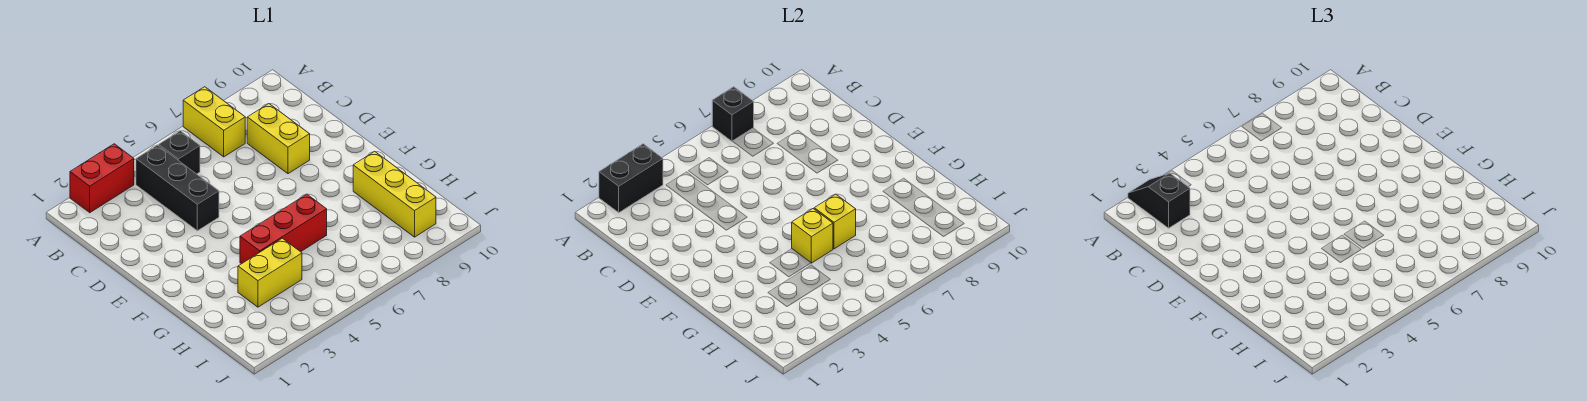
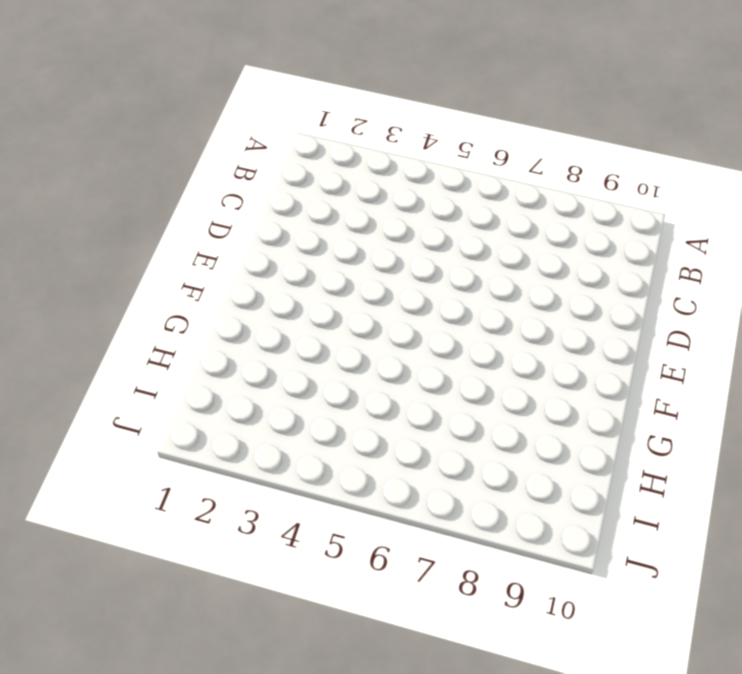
none -> red brick A2:A3 level 1
none -> yellow brick A7:B7 level 1
none -> black brick B4:D4 level 1

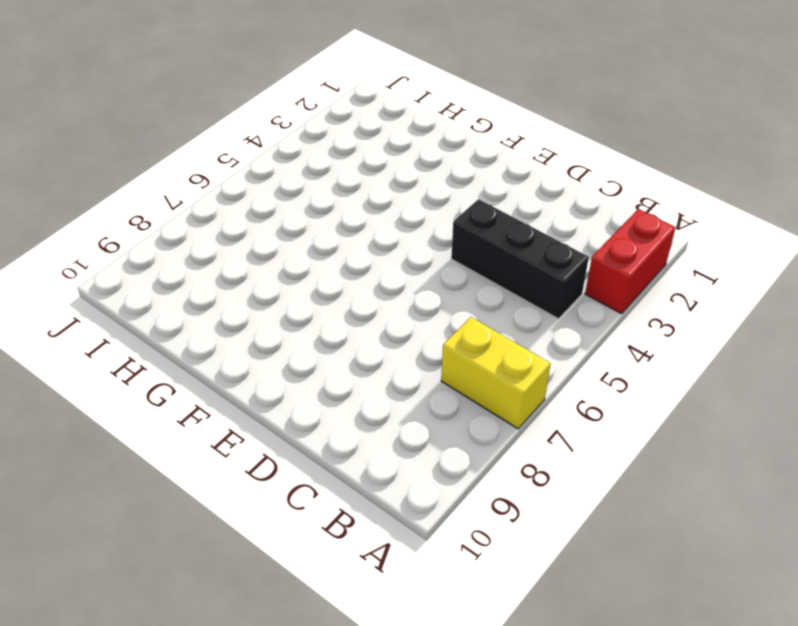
none -> black brick B5 level 1
none -> yellow brick C8:D8 level 1
none -> red brick G4:G6 level 1

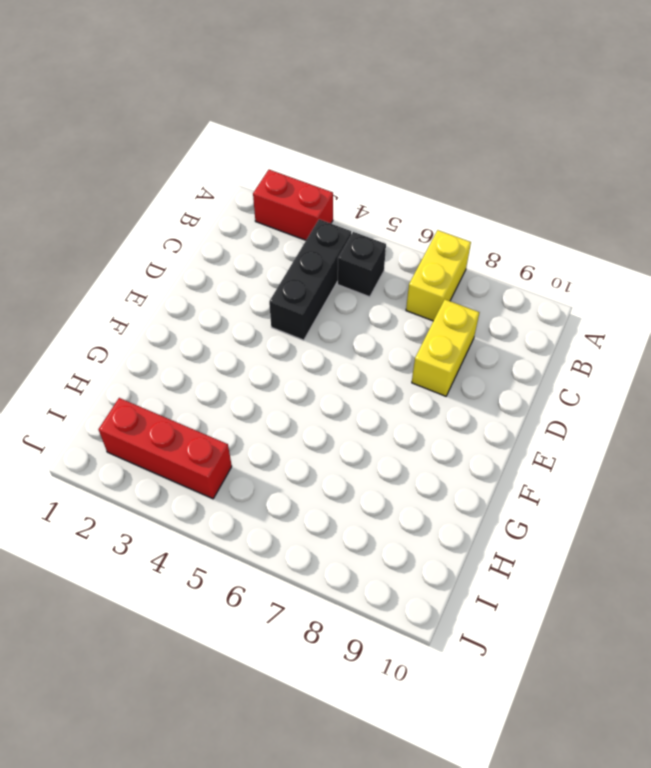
red brick I2:I4 level 1 -> red brick G4:G6 level 1
none -> yellow brick G9:I9 level 1
none -> yellow brick H3:H4 level 1
none -> black brick A2:A3 level 2

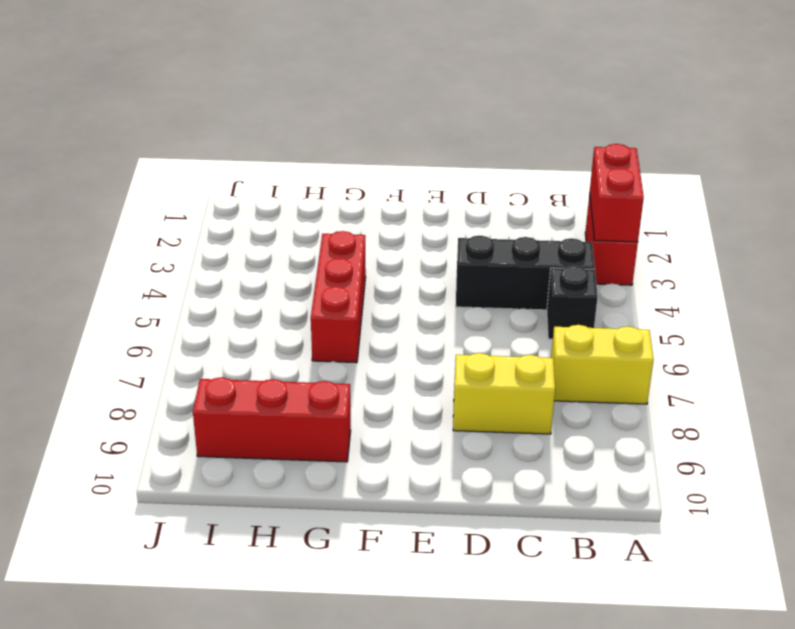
red brick A2:A3 level 2 -> black brick A2:A3 level 2
red brick G9:I9 level 1 -> yellow brick G9:I9 level 1
none -> yellow brick H3:H4 level 1
none -> black brick A7 level 2
none -> yellow brick G5 level 2

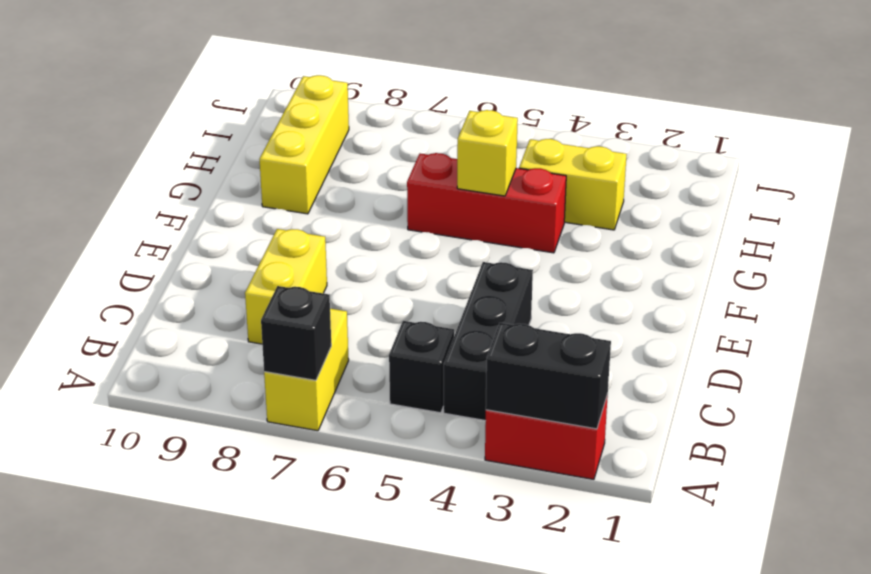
none -> yellow brick G6 level 2
none -> black slope A2:B2 level 3 top B

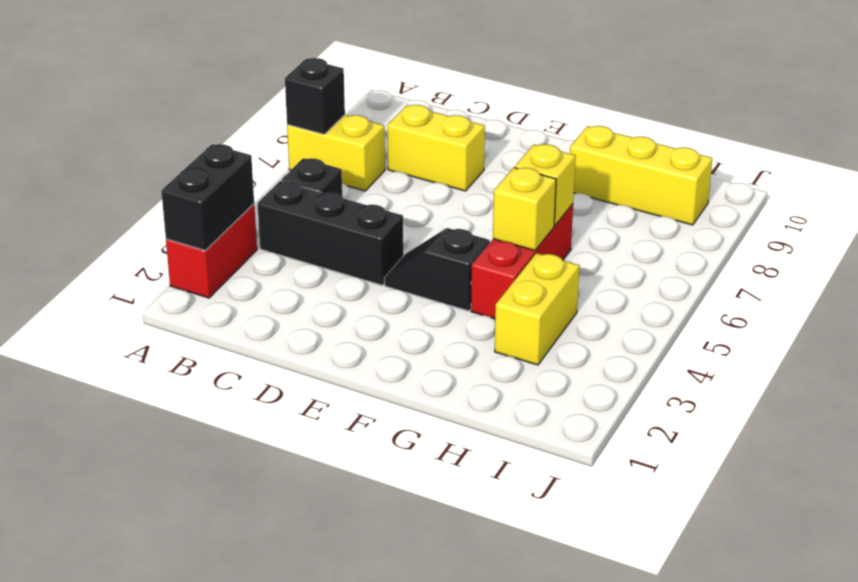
black slope E4:F4 level 1 top F -> black slope A2:B2 level 3 top B

